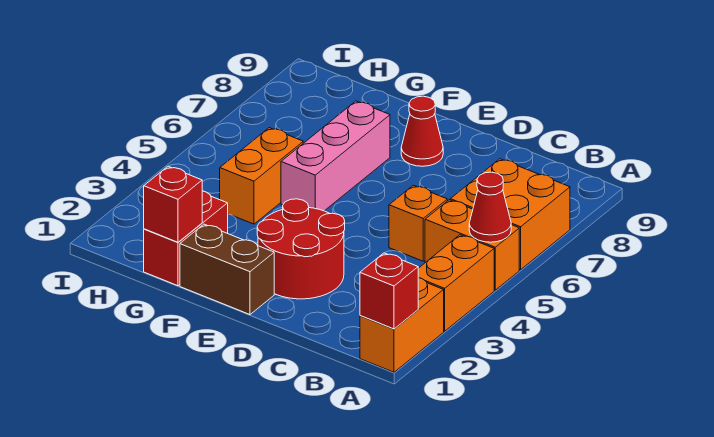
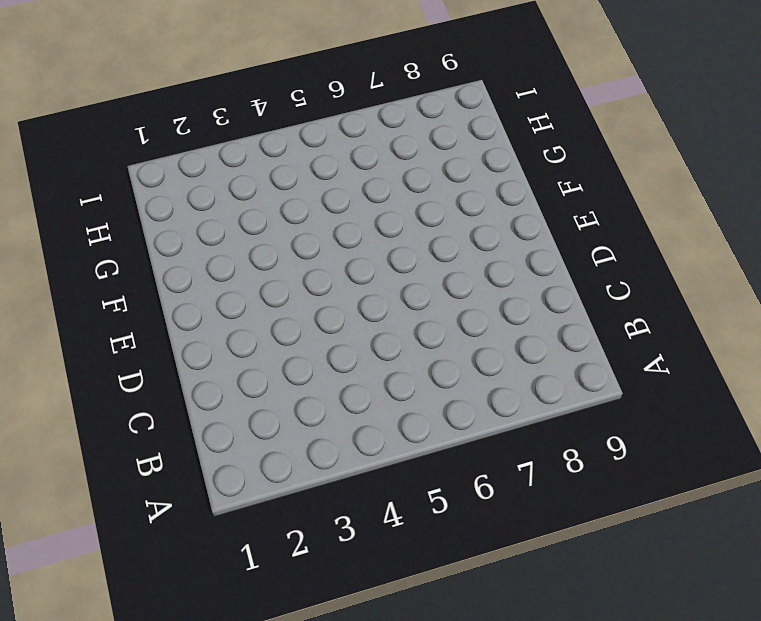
none -> orange brick A1:A2 level 1
none -> orange brick A3:A4 level 1
none -> orange brick A5:B5 level 1

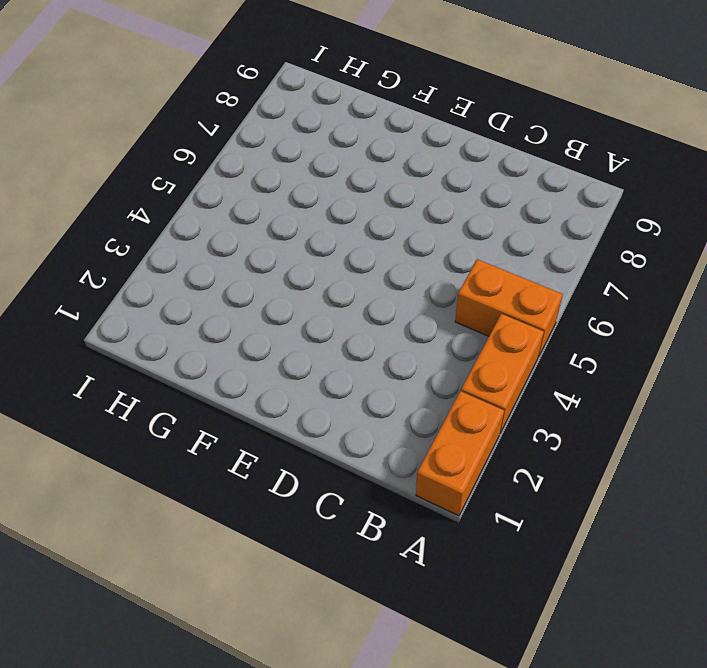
none -> orange brick A6:B7 level 1
none -> orange brick C5 level 1
none -> red round brick D2:E3 level 1

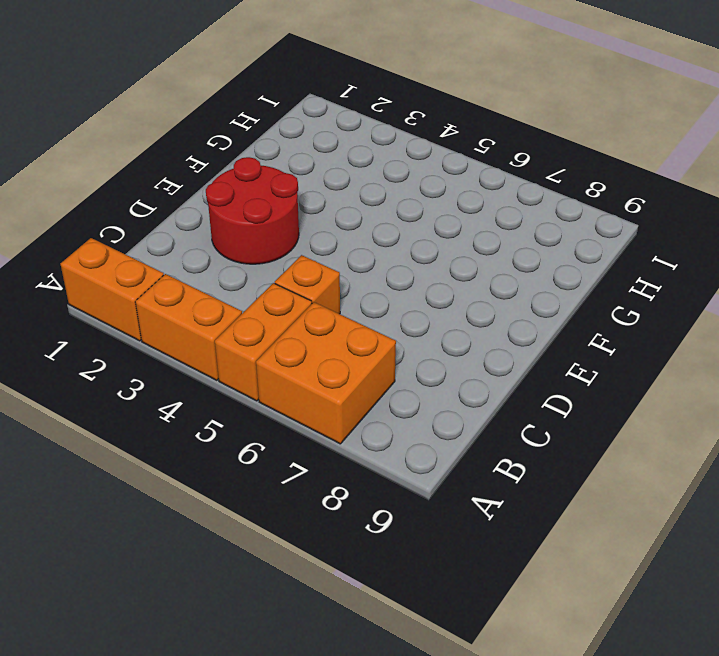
none -> brown brick E1:F1 level 1
none -> red cone E8 level 1
none -> pink brick F5:F7 level 1

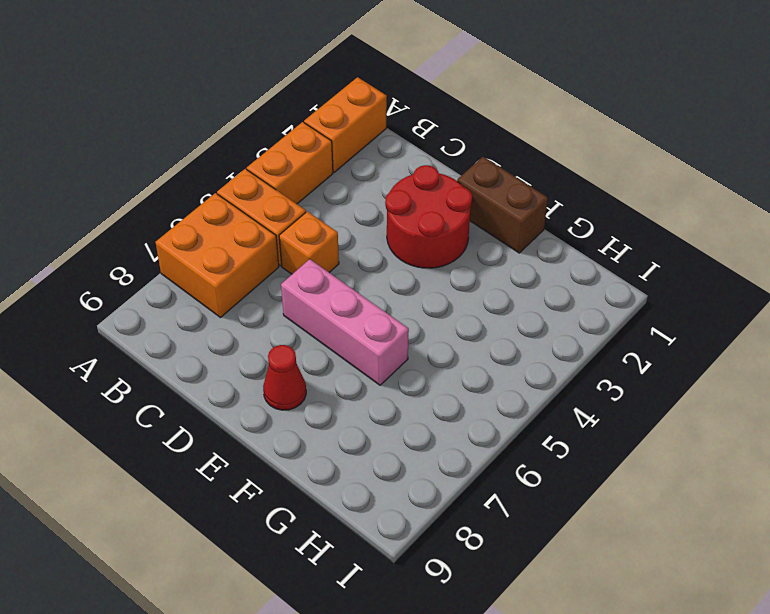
pink brick D6:F6 level 1 -> pink brick F5:F7 level 1
none -> red brick G1:G2 level 1
none -> orange brick G4:G5 level 1
none -> red brick A1 level 2

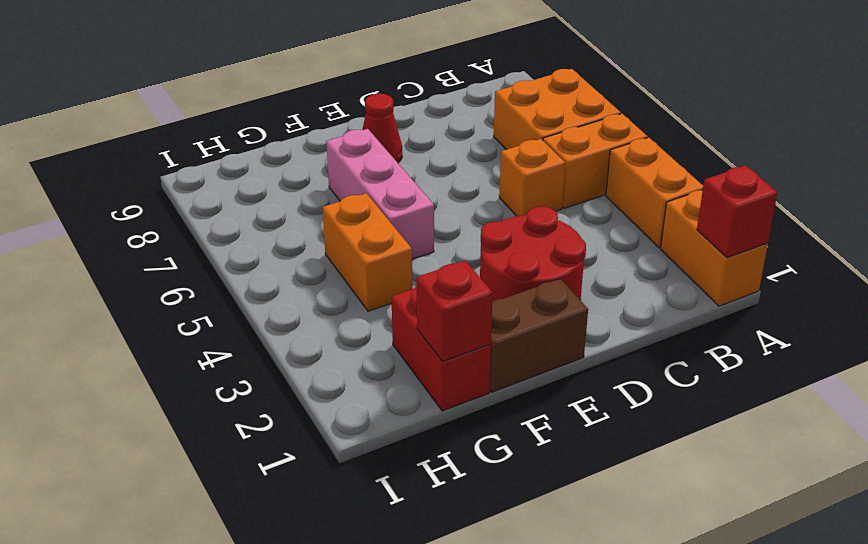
none -> red cone A5 level 2

